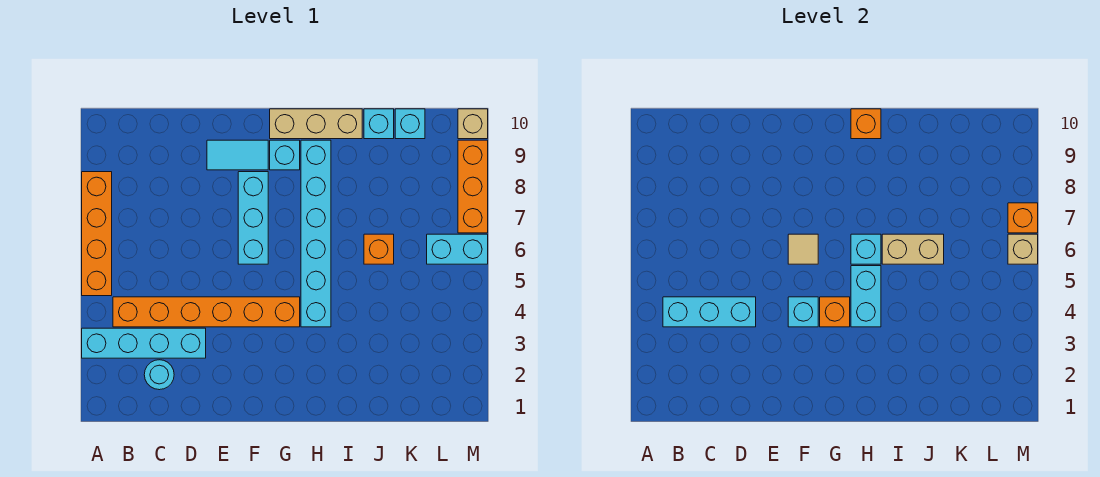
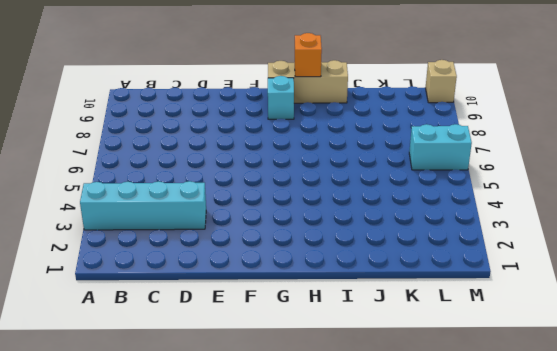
none -> orange brick A5:A8 level 1
none -> orange brick B4:G4 level 1
none -> cyan round brick C2 level 1

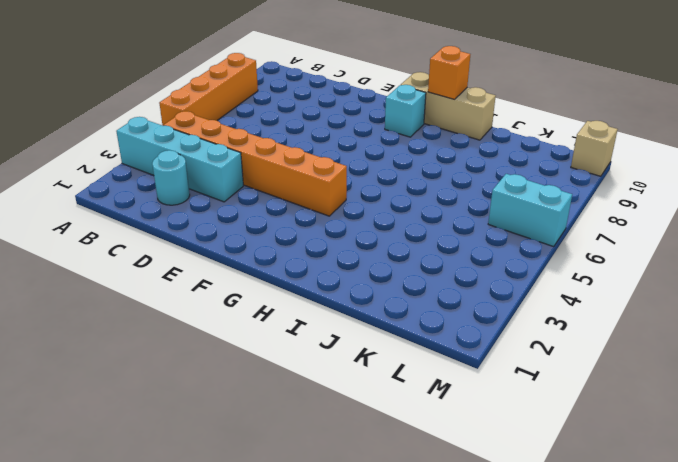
none -> cyan tile E9:F9 level 1
none -> cyan brick F6:F8 level 1
none -> cyan brick H4:H9 level 1

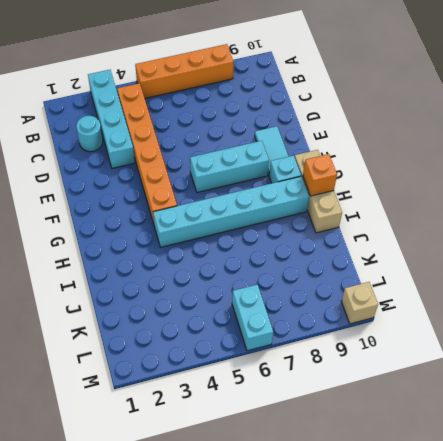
none -> orange brick J6 level 1
none -> cyan brick J10 level 1
none -> cyan brick K10 level 1

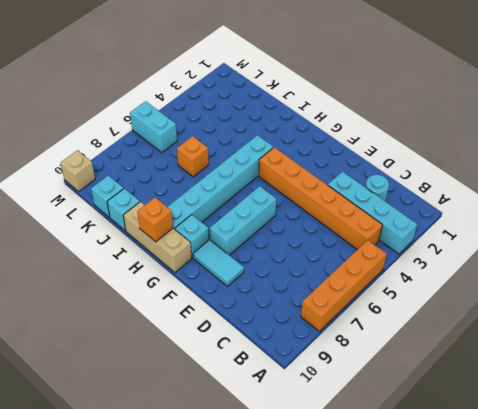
none -> orange brick M7:M9 level 1
none -> cyan brick B4:D4 level 2
none -> cyan brick F4 level 2

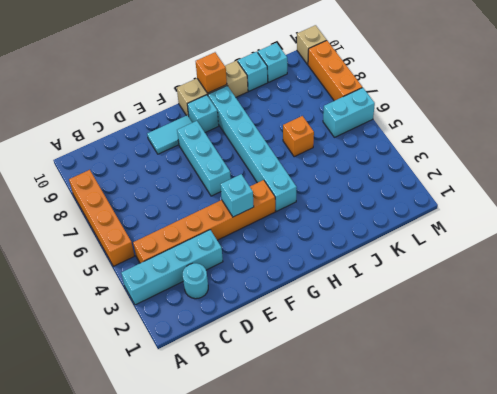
none -> cyan brick B4:D4 level 2
none -> tan tile F6 level 2
none -> orange brick G4 level 2

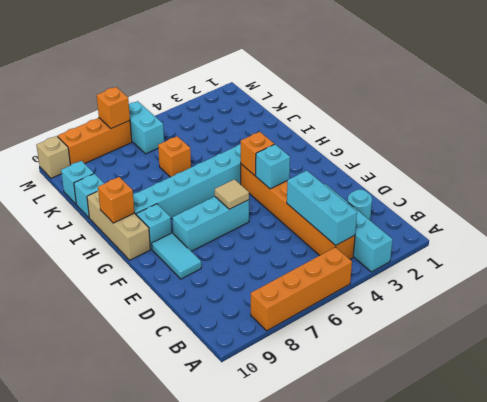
none -> cyan brick H4:H5 level 2
none -> cyan brick H6 level 2
none -> tan brick I6:J6 level 2

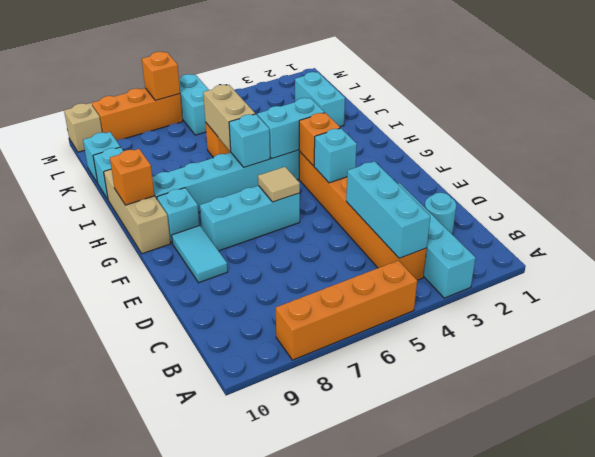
cyan brick J2:K2 level 1 -> none
none -> tan brick M6 level 2

